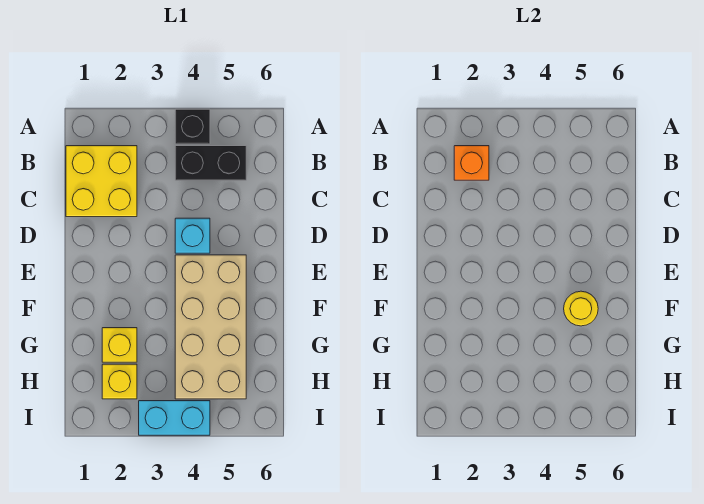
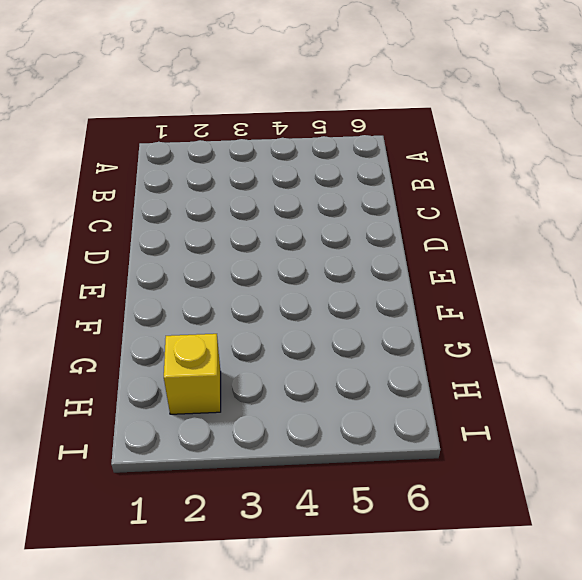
none -> black brick A4 level 1
none -> yellow brick B1:C2 level 1

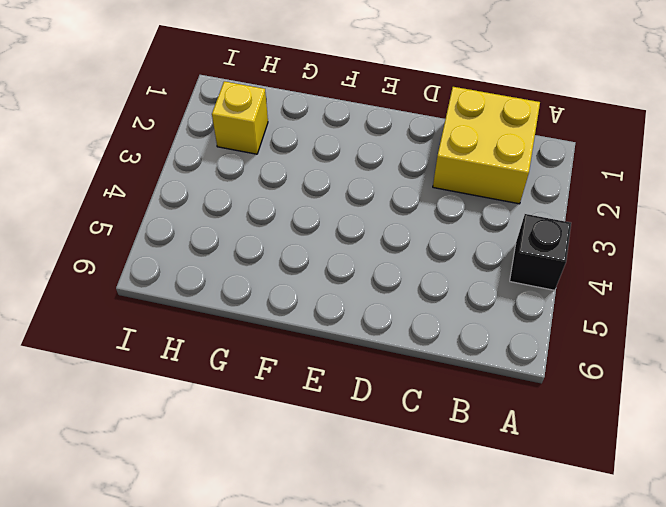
none -> black brick B4:B5 level 1
none -> cyan brick D4 level 1

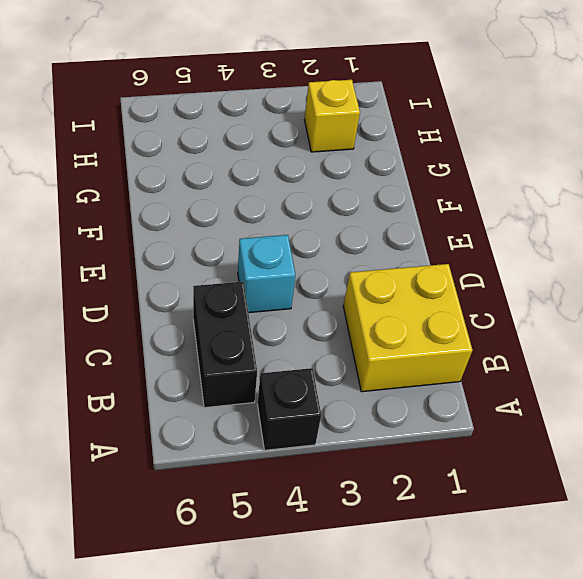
black brick B5:C5 level 1 -> black brick B4:B5 level 1
none -> tan brick E4:H5 level 1
none -> yellow brick G2 level 1

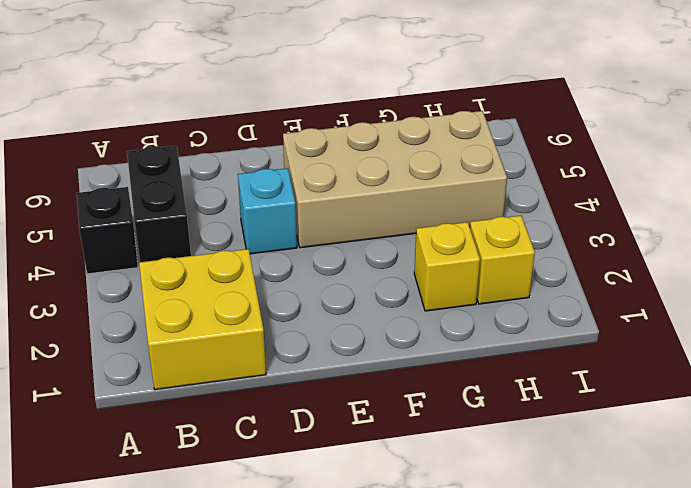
none -> cyan brick I3:I4 level 1
none -> orange brick B2 level 2

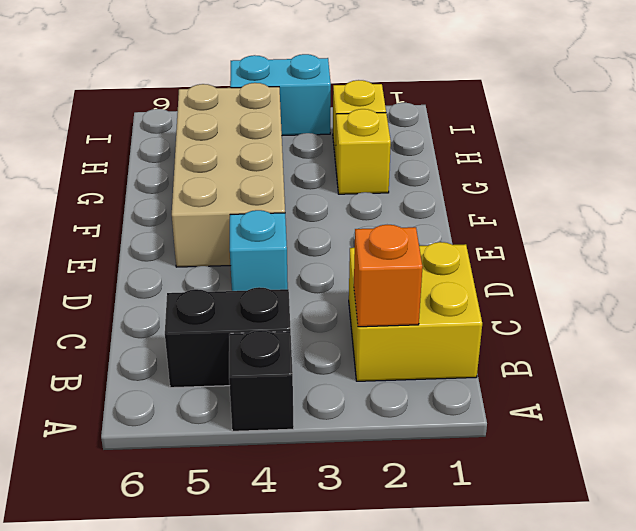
none -> yellow round brick F5 level 2

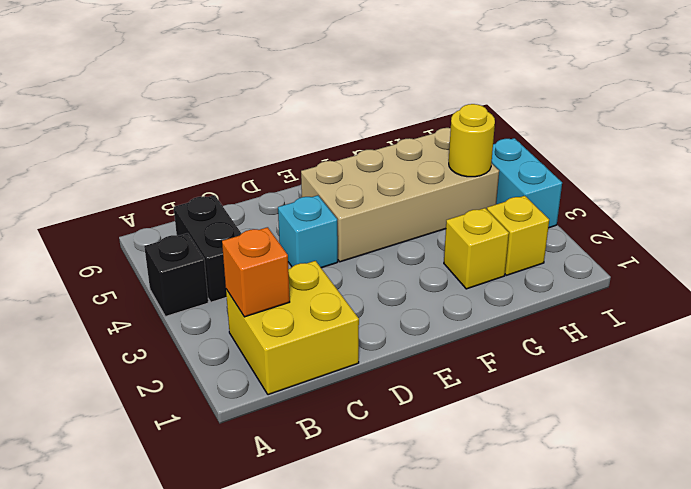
yellow round brick H4 level 2 -> yellow round brick F5 level 2

